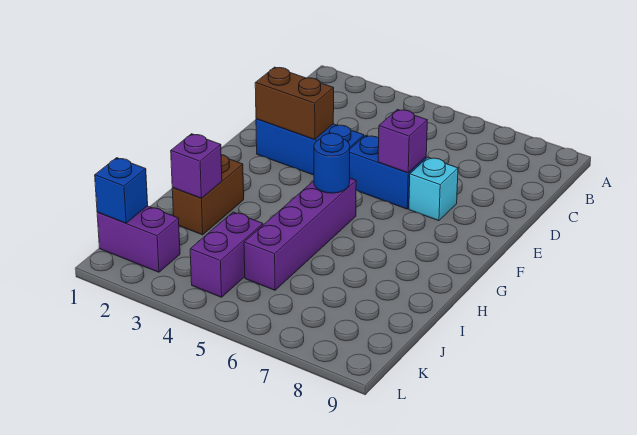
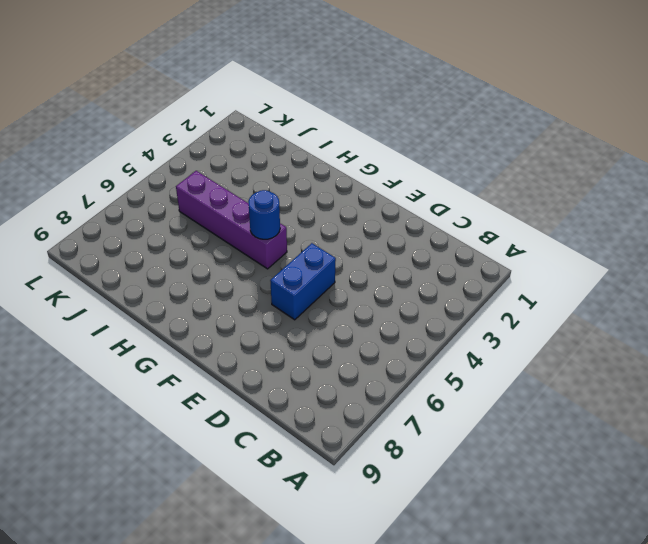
none -> blue brick E2:E4 level 1
none -> cyan brick E7 level 1
none -> brown brick H2:I2 level 1

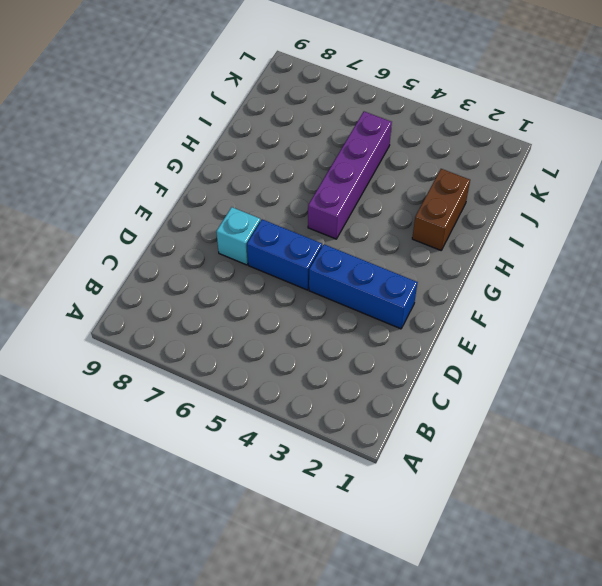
none -> purple brick J4:K4 level 1
none -> purple brick K1:K2 level 1
none -> brown brick E2:E3 level 2

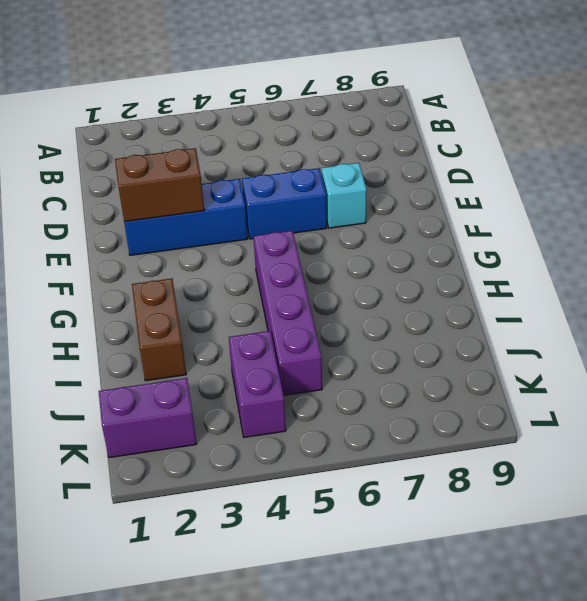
none -> purple brick E6 level 2
none -> blue round brick G5 level 2
none -> purple brick I2 level 2

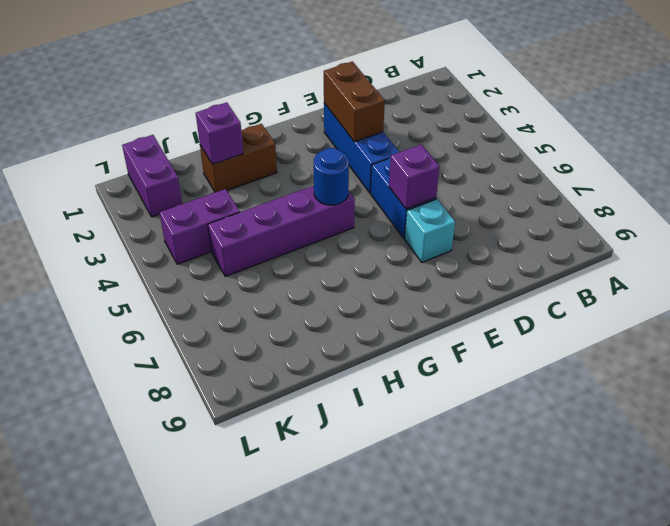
none -> blue brick K1 level 2

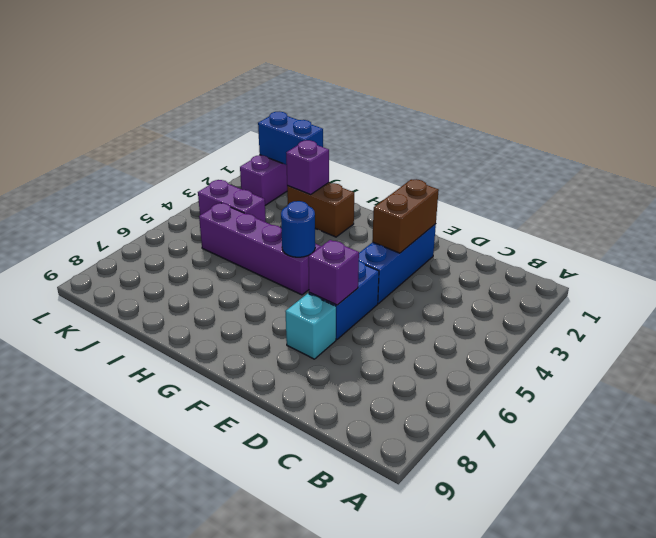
blue brick J1:K1 level 2 -> blue brick K1 level 2

